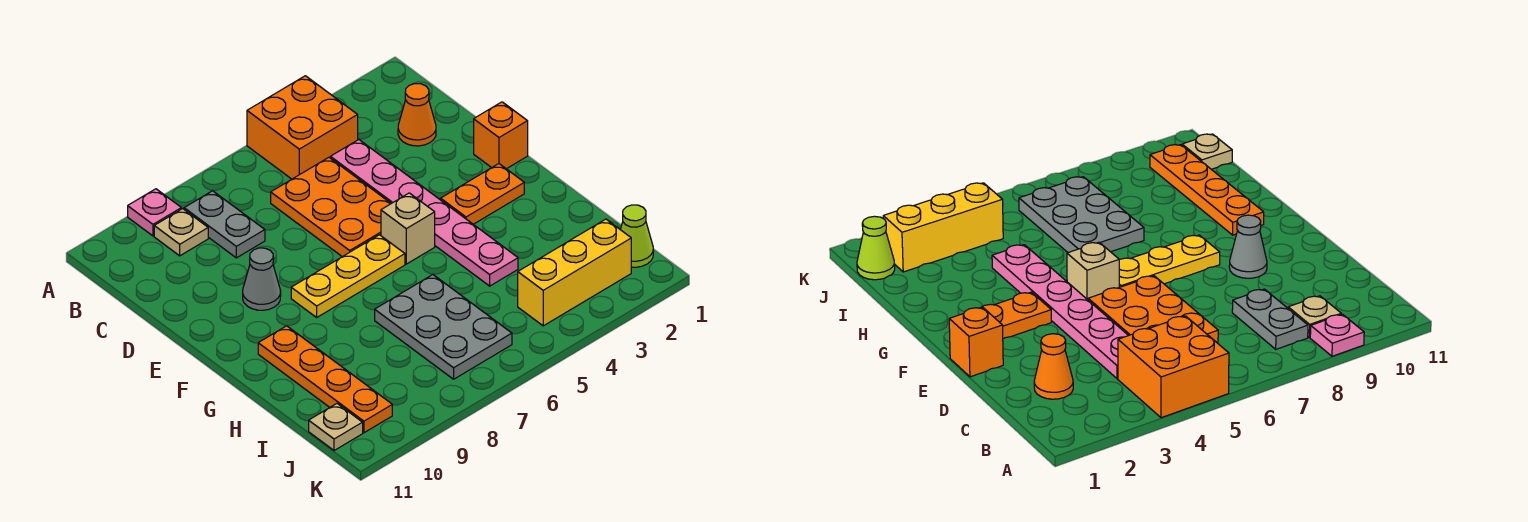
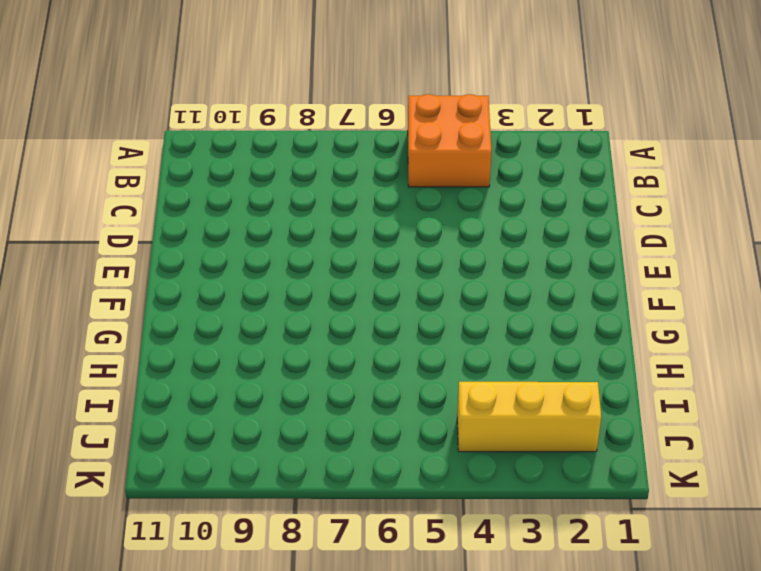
none -> pink plate A9 level 1
none -> grey plate B8:C8 level 1
none -> tan plate B9 level 1

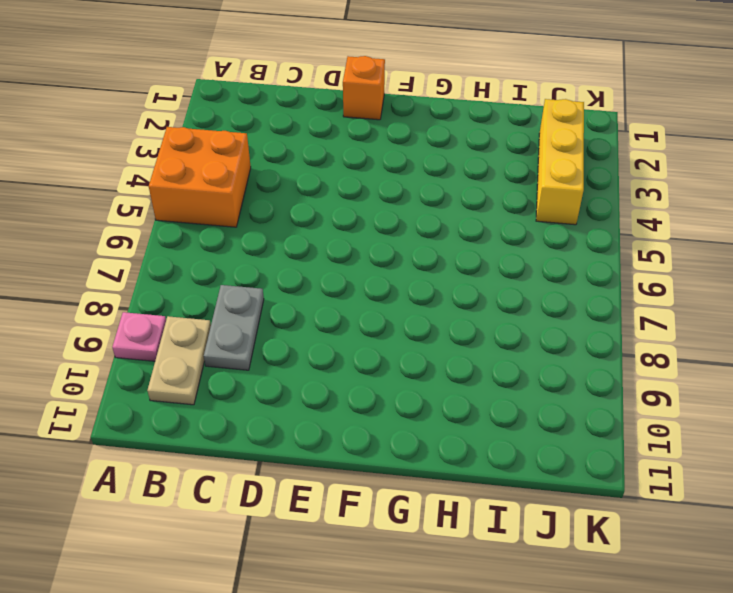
tan plate B9:B10 level 1 -> tan plate B9 level 1
grey plate C8:C9 level 1 -> grey plate B8:C8 level 1
none -> orange cone C2 level 1
none -> pink plate C4:H4 level 1
none -> orange plate C5:E6 level 1

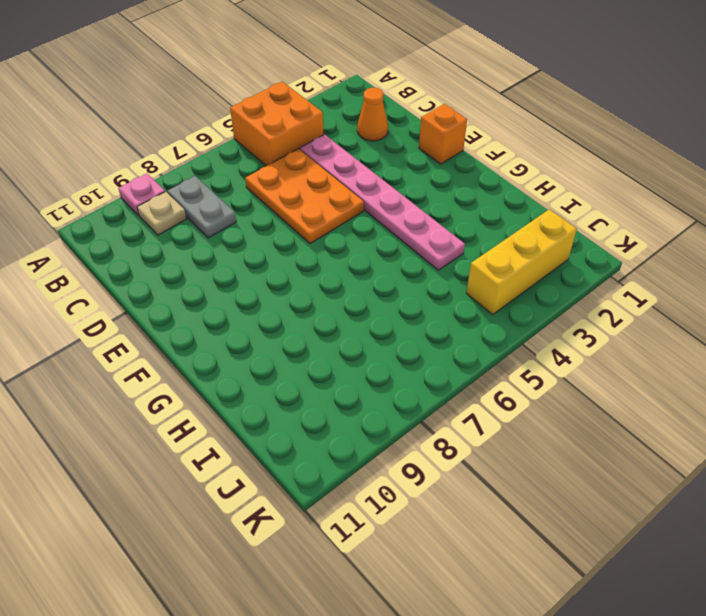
none -> grey cone E9 level 1
none -> orange plate F2:F3 level 1
none -> tan brick F5 level 1

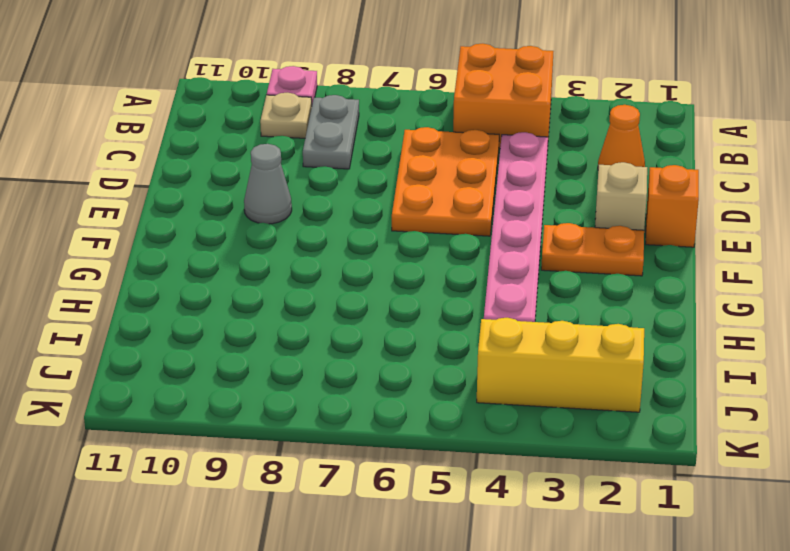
tan brick E2 level 1 -> tan brick F5 level 1
none -> yellow plate F6:F8 level 1
none -> orange plate G10:J10 level 1
none -> grey plate H6:J7 level 1

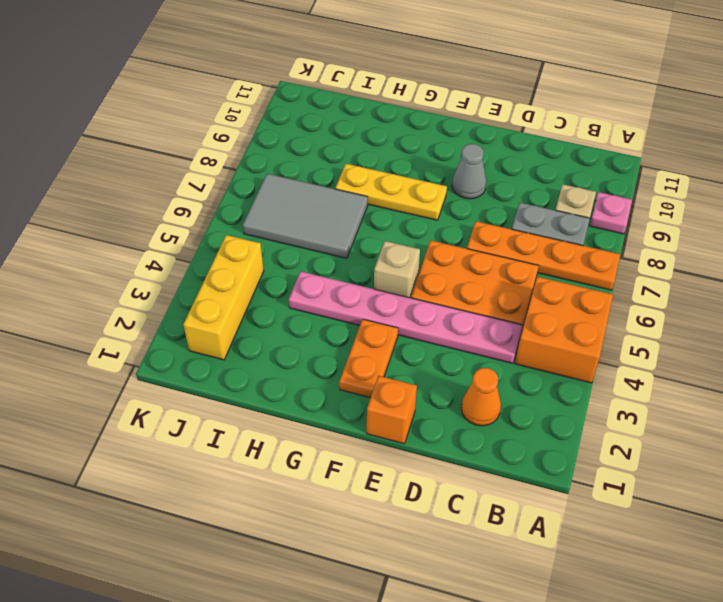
orange plate A7:D7 level 1 -> orange plate G10:J10 level 1
yellow plate F8:H8 level 1 -> yellow plate F6:F8 level 1
grey tile H6:J7 level 1 -> grey plate H6:J7 level 1
none -> lime cone J1 level 1
none -> tan plate J11 level 1

